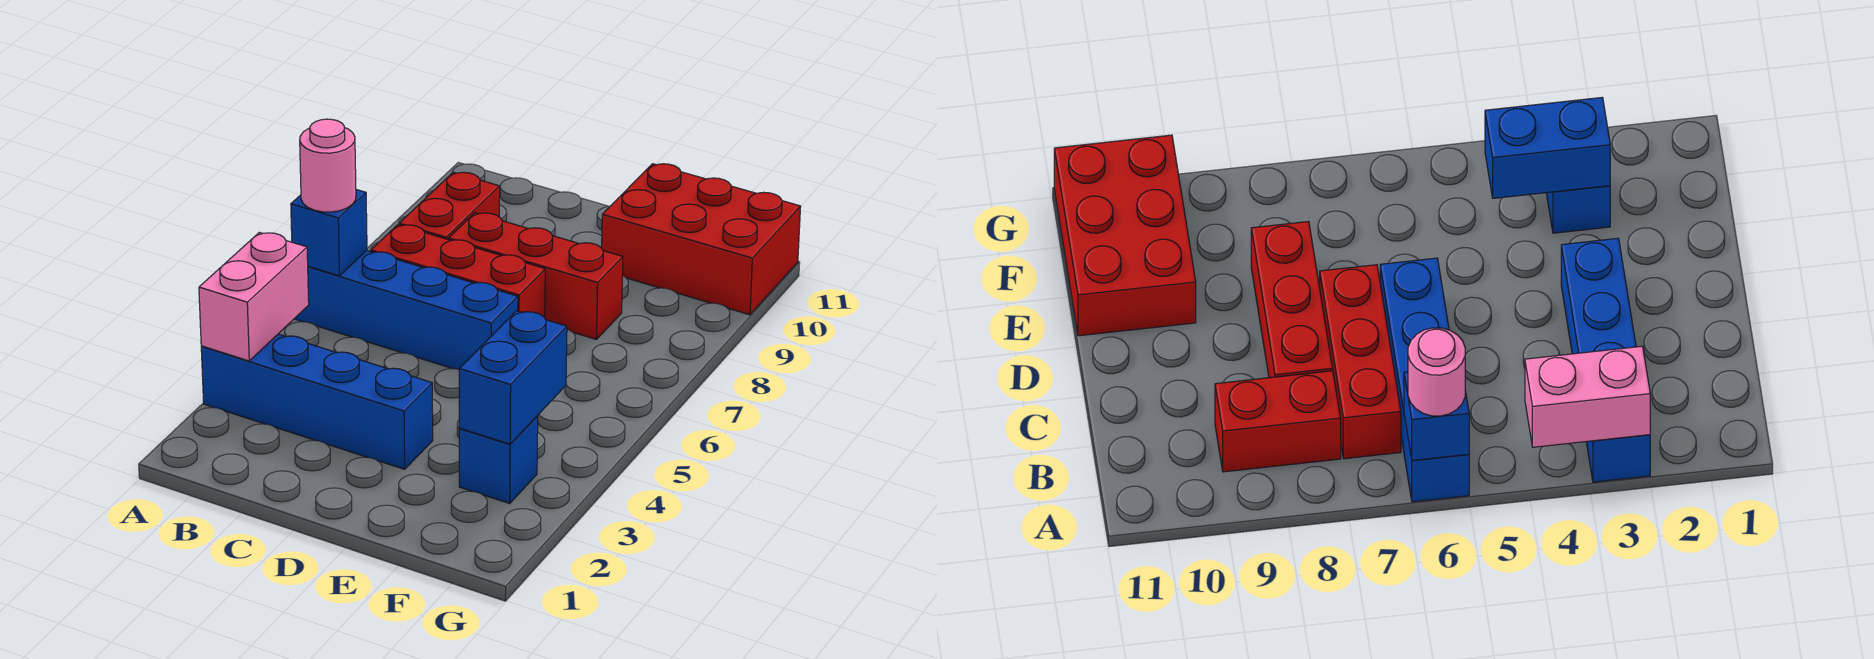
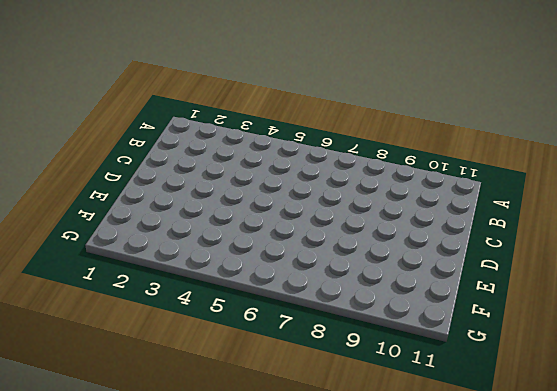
none -> blue brick A3:D3 level 1
none -> blue brick A6:D6 level 1

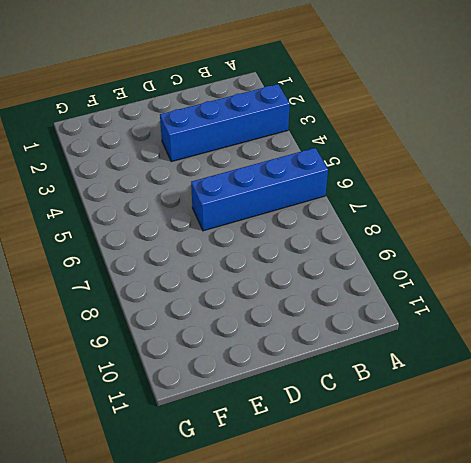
none -> red brick B7:D7 level 1
none -> red brick B8:B9 level 1

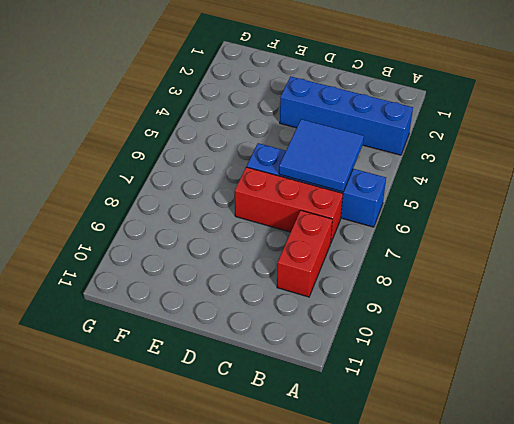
blue tile B5:C6 level 2 -> none
none -> red brick C8:E8 level 1
none -> red brick E10:G11 level 1

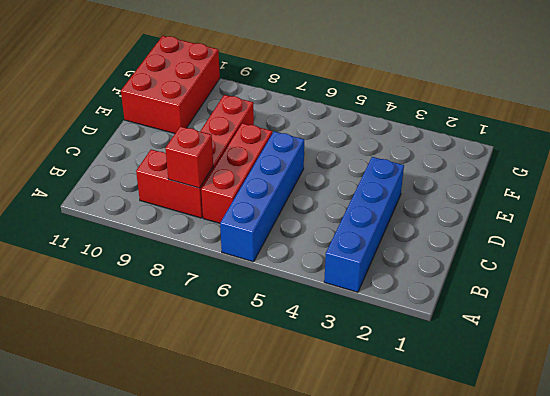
red brick B8 level 2 -> none
none -> blue brick F3 level 1
none -> pink brick A3:A4 level 2

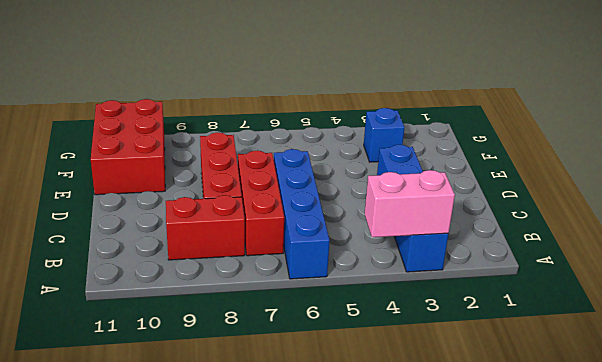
none -> blue brick A6 level 2
none -> blue brick F3:F4 level 2

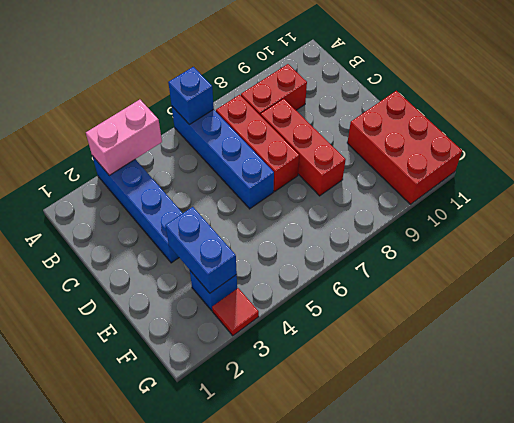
blue brick E3:F3 level 2 -> blue brick F3:F4 level 2
red tile G3 level 1 -> none
none -> pink round brick A6 level 3

